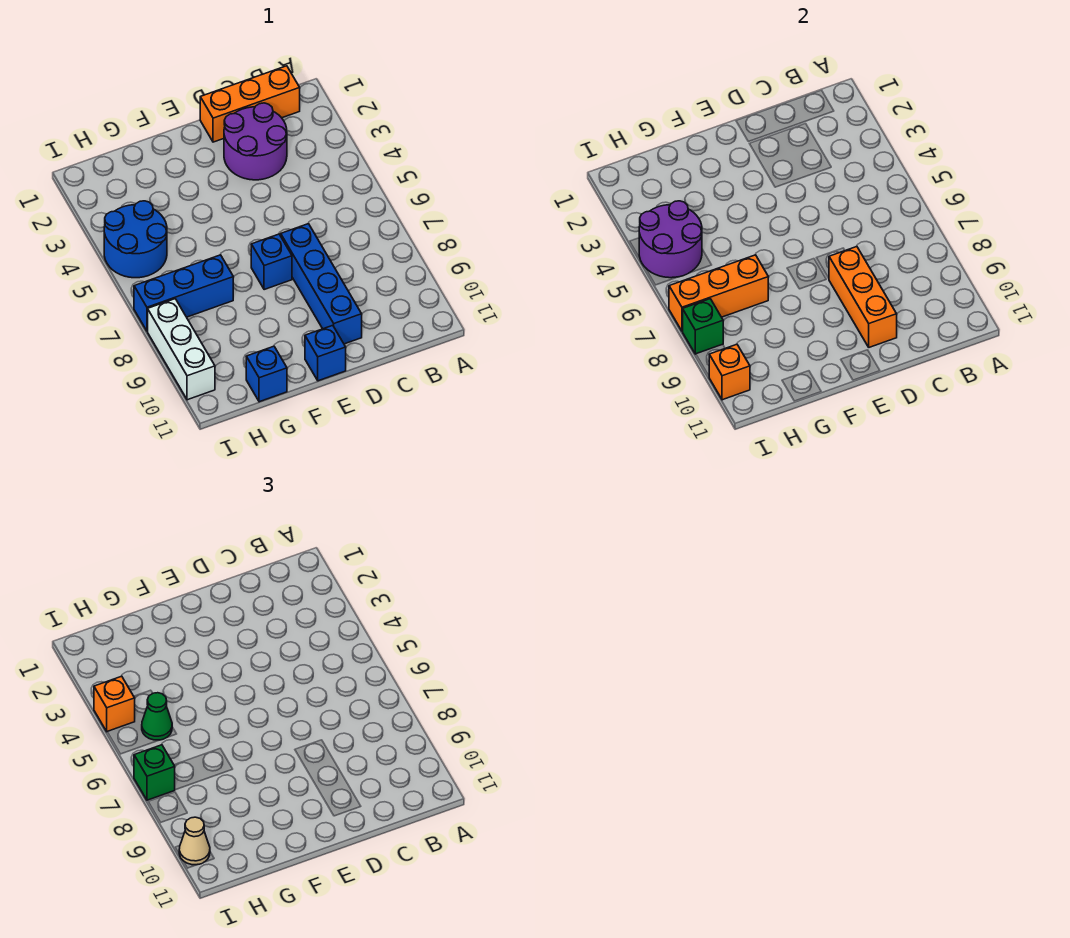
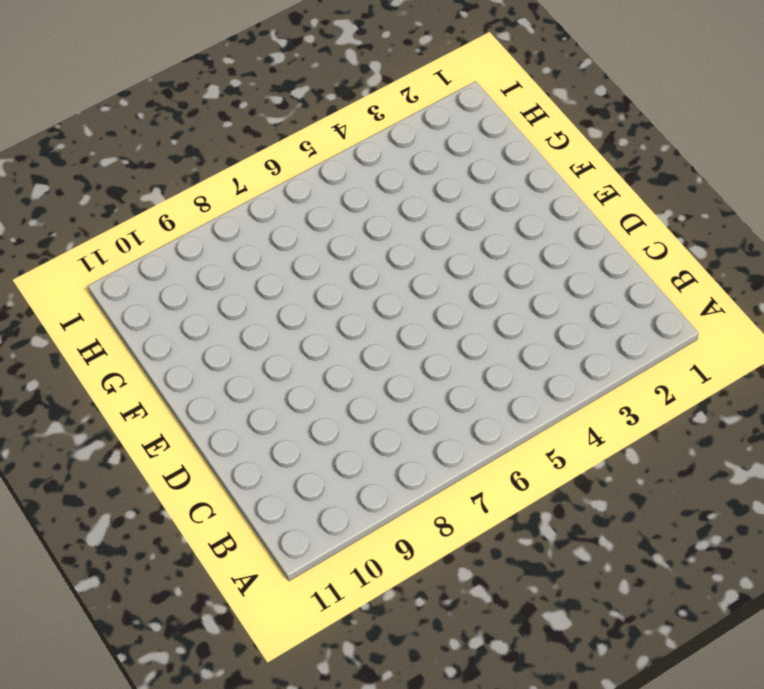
none -> orange brick B1:D1 level 1
none -> purple round brick C2:D3 level 1
none -> blue brick D7:D10 level 1

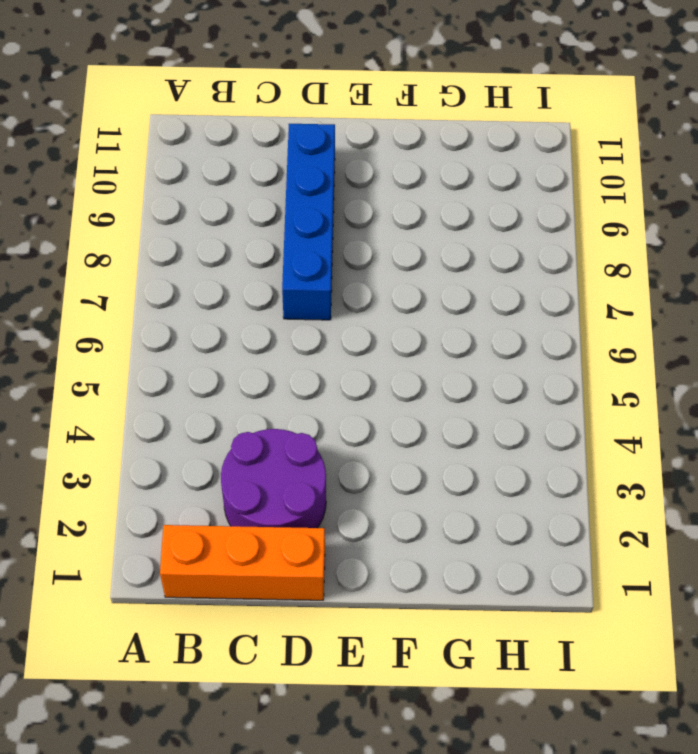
none -> blue brick E7 level 1
none -> blue brick E11 level 1
none -> blue brick G7:I7 level 1

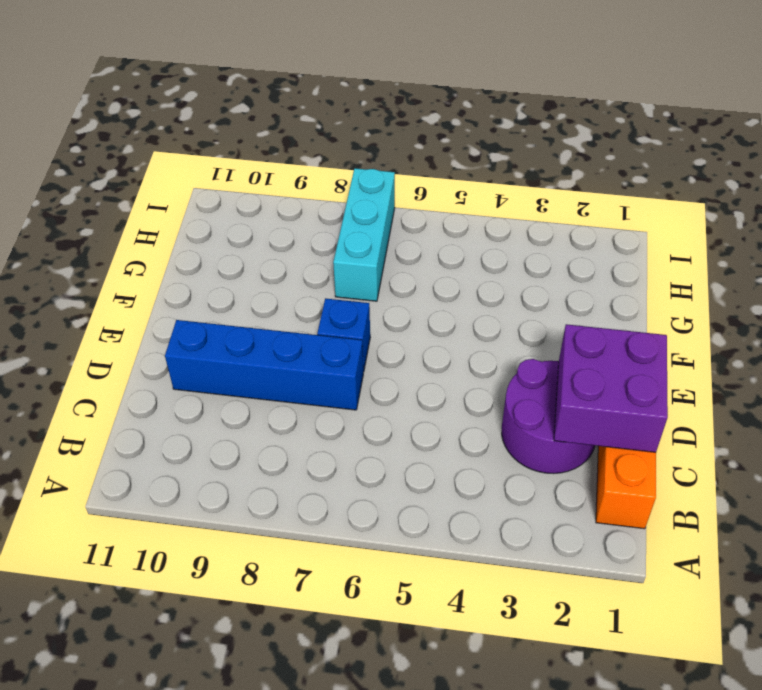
purple brick C1:D2 level 2 -> none
cyan brick G7:I7 level 1 -> blue brick G7:I7 level 1
none -> blue brick E11 level 1
none -> blue brick G11 level 1
none -> blue round brick H4:I5 level 1

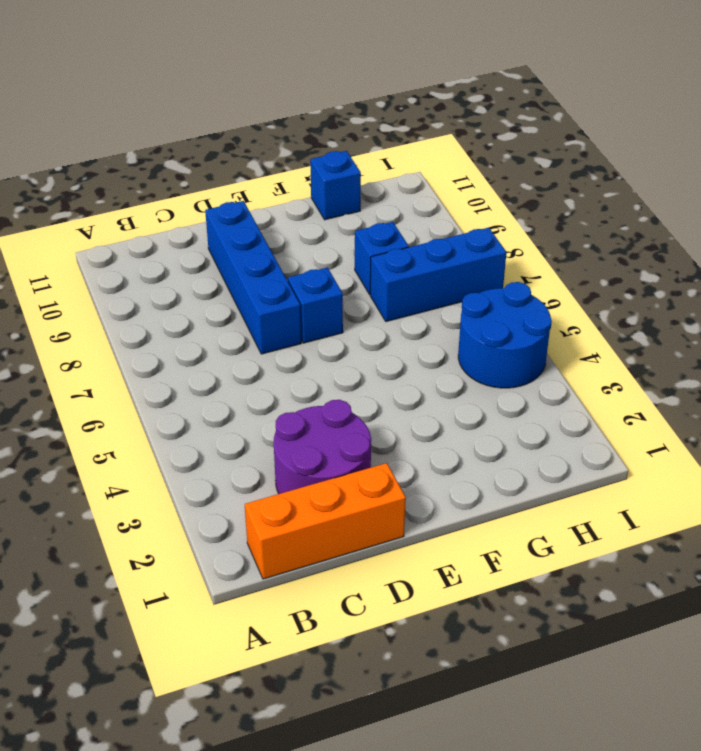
blue brick G8 level 1 -> blue brick E11 level 1
none -> white brick I8:I10 level 1
none -> orange brick D8:D10 level 2
none -> orange brick G7:I7 level 2

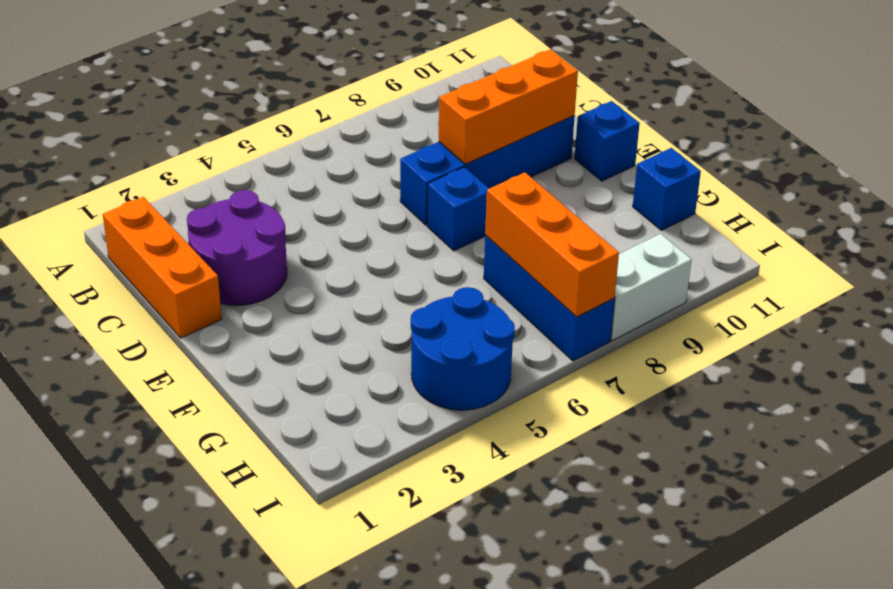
white brick I8:I9 level 1 -> white brick I8:I10 level 1
none -> purple round brick H4:I5 level 2
none -> green brick I8 level 2
none -> orange brick I10 level 2

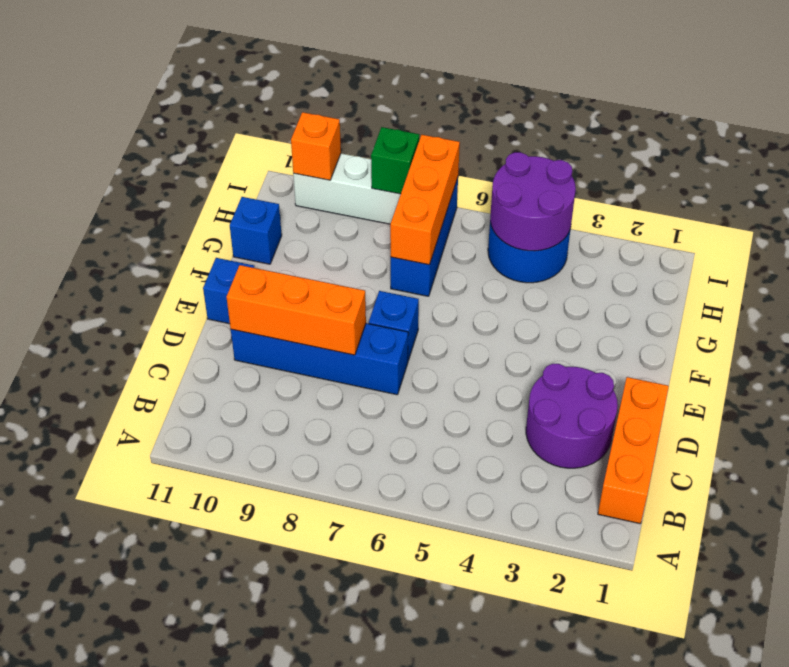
none -> green cone H5 level 3
none -> orange brick I4 level 3
none -> green brick I7 level 3

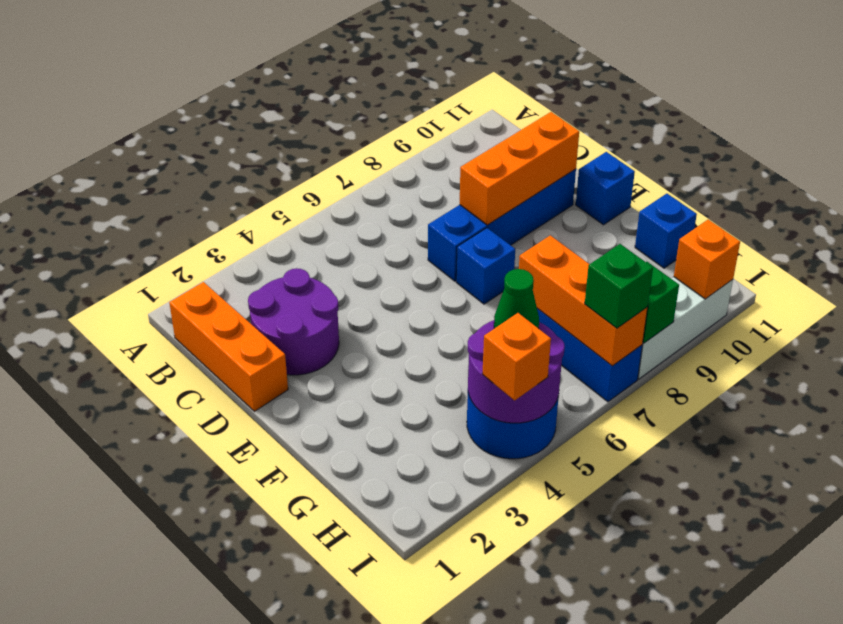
none -> tan cone I10 level 3

